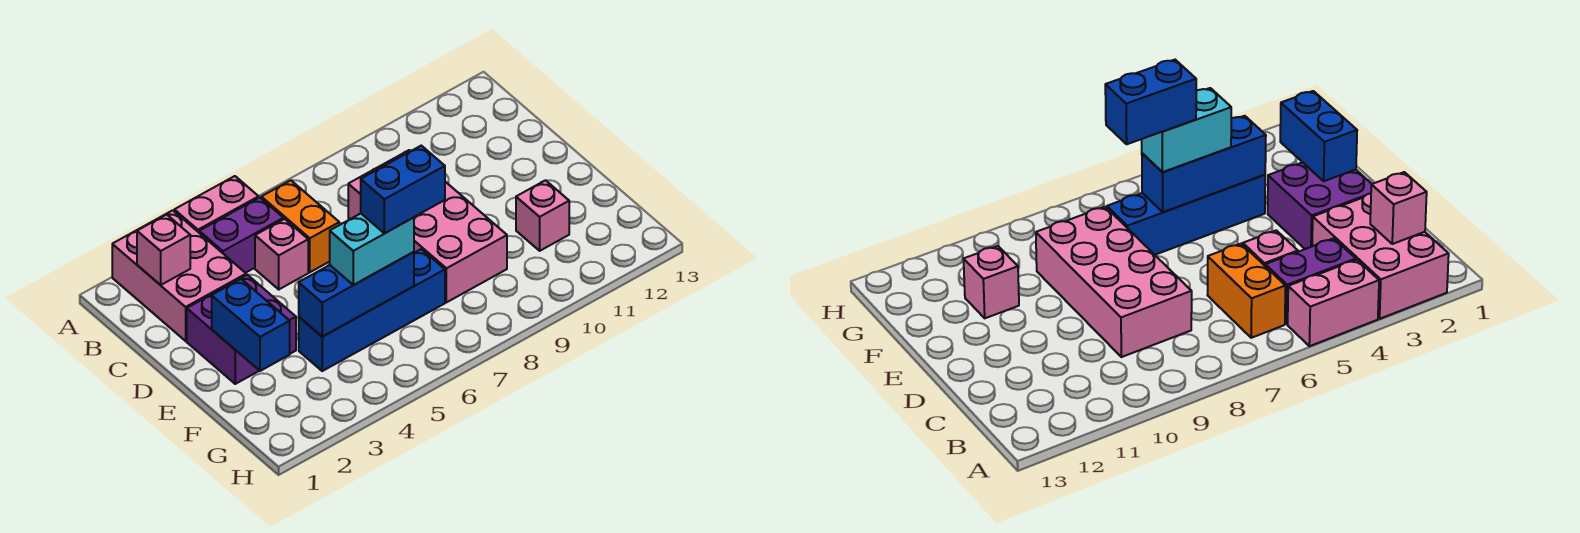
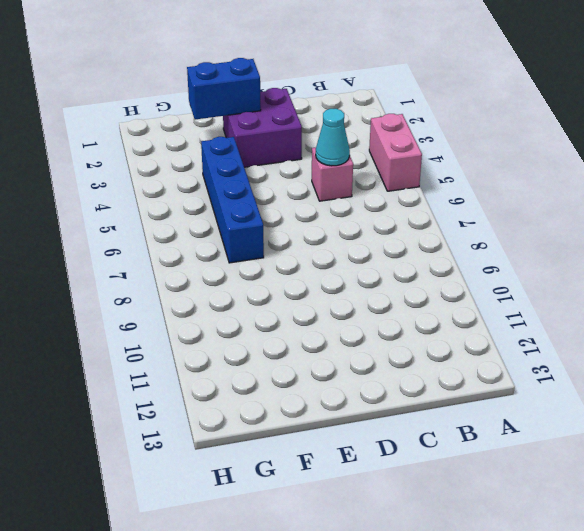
cyan cone C5 level 2 -> none
none -> pink brick A2:C3 level 1
none -> purple brick B4:B5 level 1
none -> orange brick B6:C6 level 1

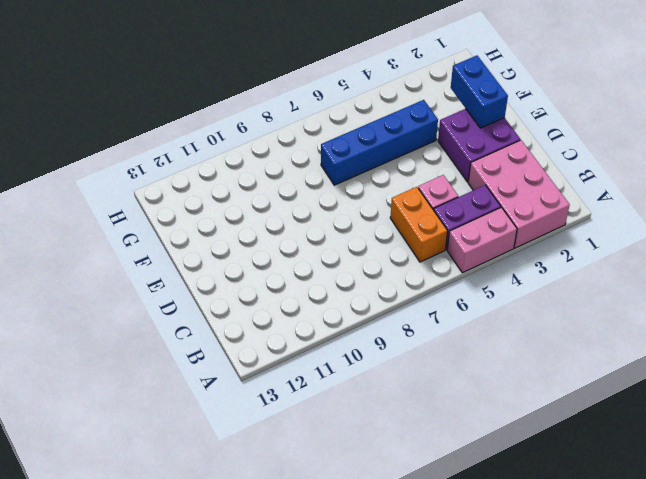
none -> pink brick C8:F9 level 1
none -> pink brick F11 level 1
none -> pink brick B2 level 2

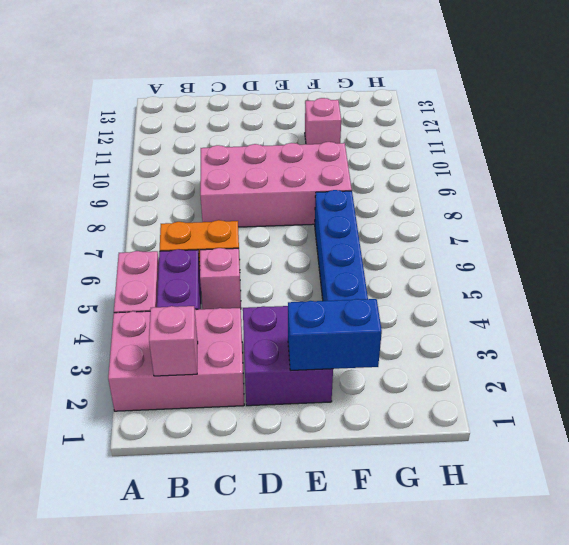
none -> blue brick F4:F6 level 2
none -> cyan brick F5:F6 level 3
none -> blue brick F6:F7 level 4

